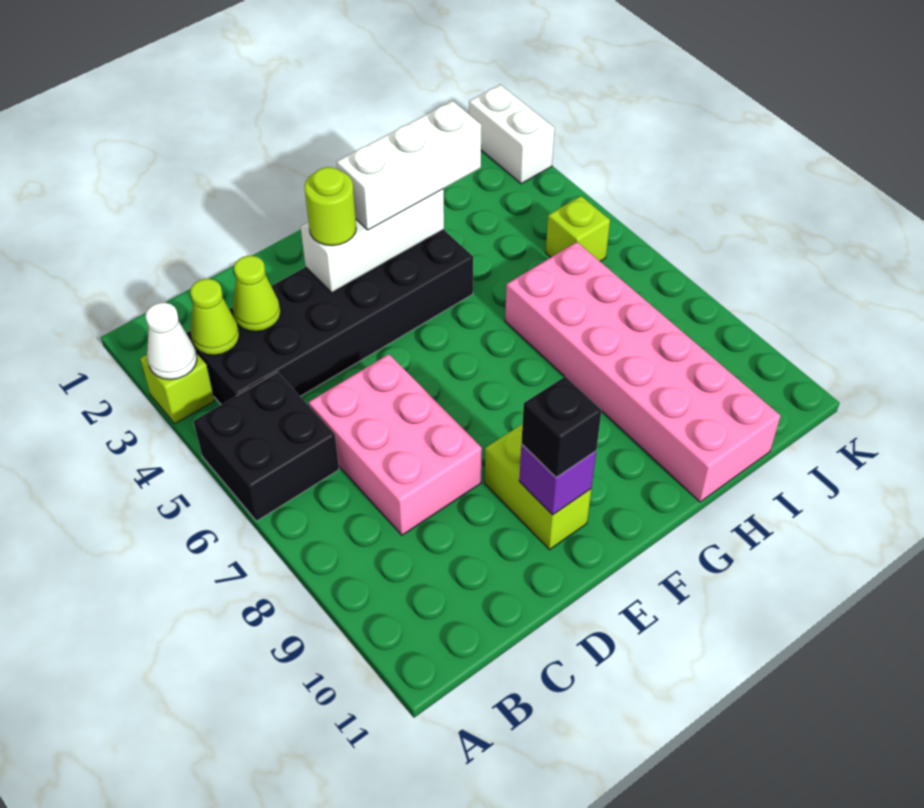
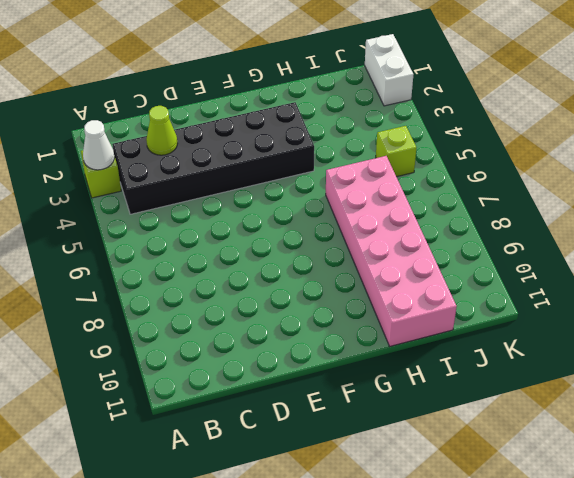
none -> black brick A5:B6 level 1
none -> pink brick C6:D8 level 1
none -> lime brick E9:E10 level 1

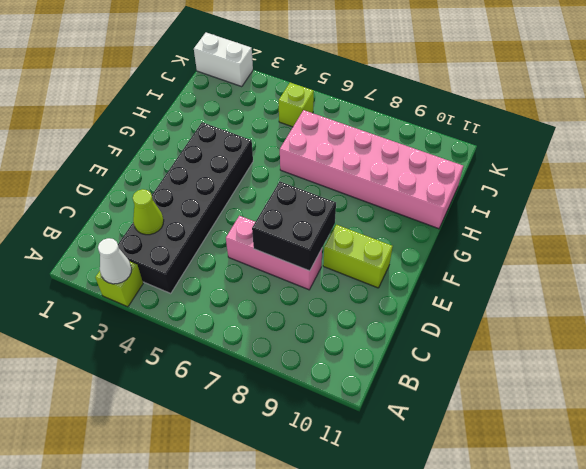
pink brick D6:D8 level 1 -> pink brick C6:D8 level 1
black brick D7:E8 level 2 -> black brick A5:B6 level 1
none -> lime cone B3 level 2
none -> white brick E3:G3 level 2
none -> purple brick E10 level 2

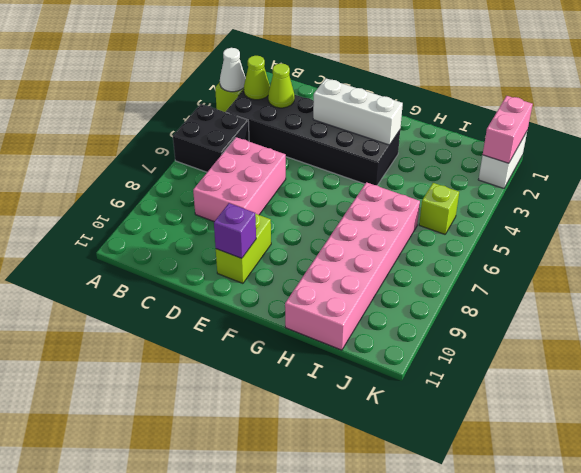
pink brick K1:K2 level 2 -> none
none -> lime round brick E3 level 3
none -> black brick E10 level 3
none -> white brick F3:H3 level 3

